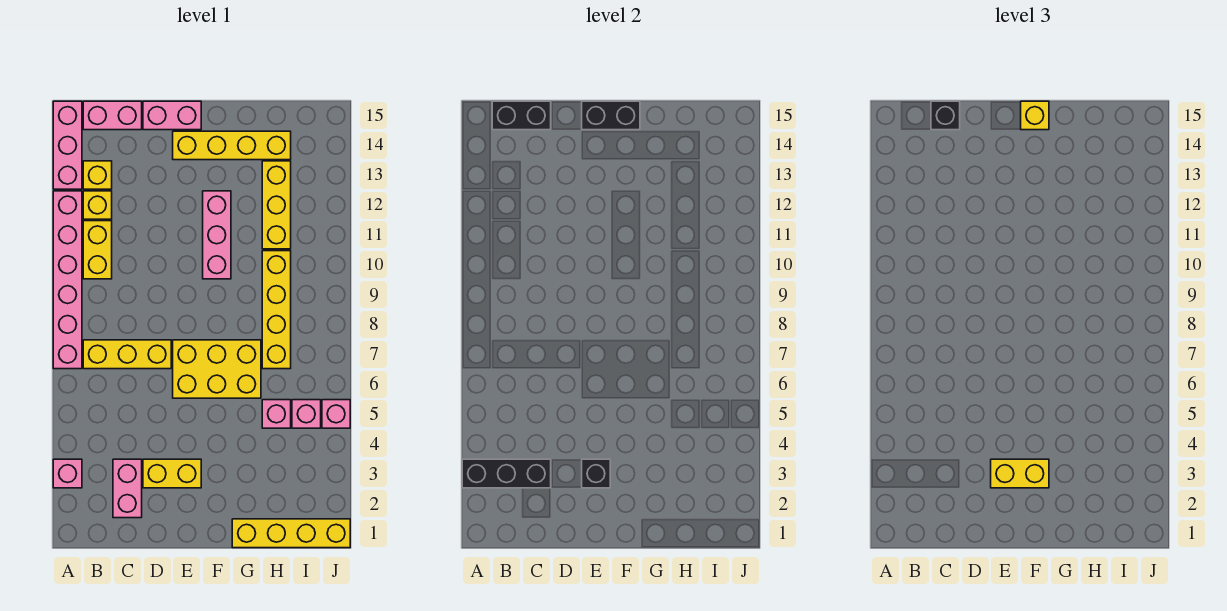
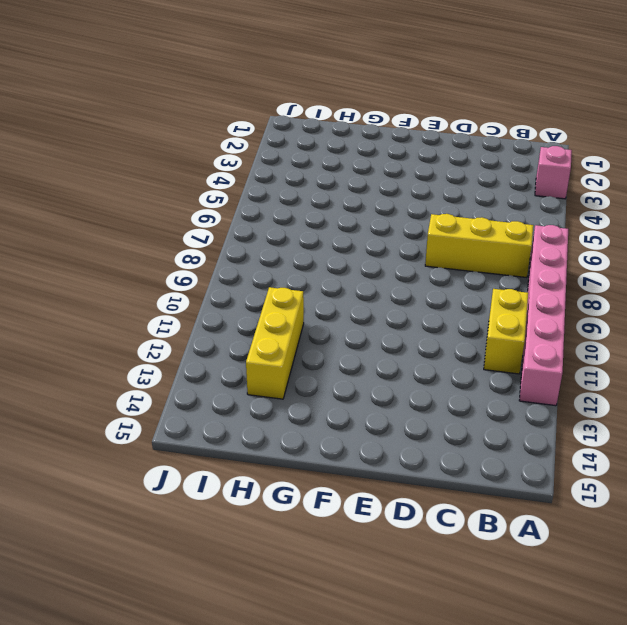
none -> pink brick A13:A15 level 1
none -> yellow brick B12 level 1
none -> yellow brick B13 level 1

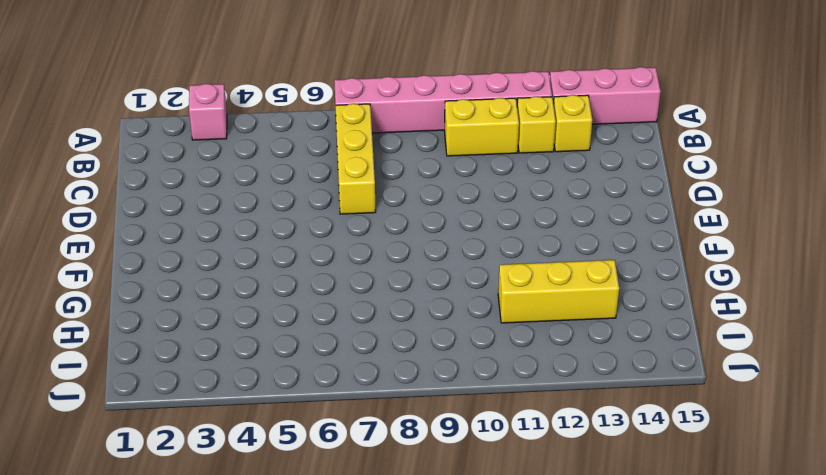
none -> pink brick B15:C15 level 1
none -> pink brick C2:C3 level 1
none -> yellow brick D3:E3 level 1

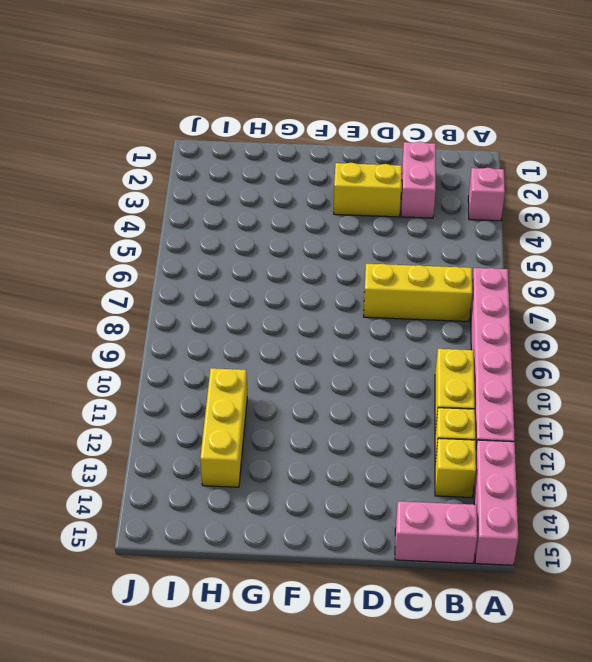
none -> pink brick D15:E15 level 1
none -> yellow brick E6:G7 level 1
none -> yellow brick E14:H14 level 1

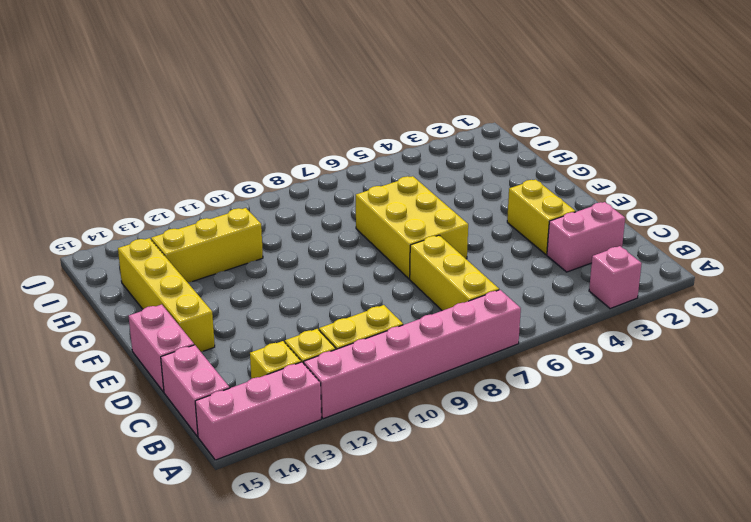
none -> pink brick F10:F12 level 1
none -> yellow brick G1:J1 level 1
none -> pink brick H5 level 1

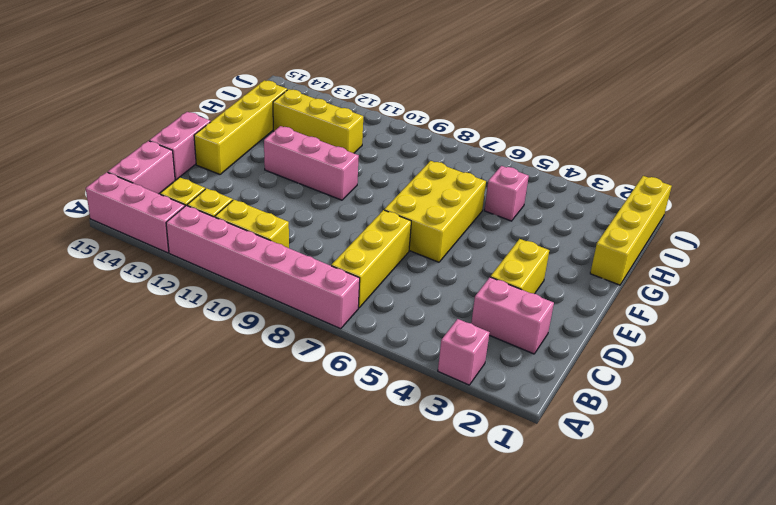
none -> yellow brick H7:H10 level 1
none -> pink brick I5 level 1
none -> pink brick J5 level 1

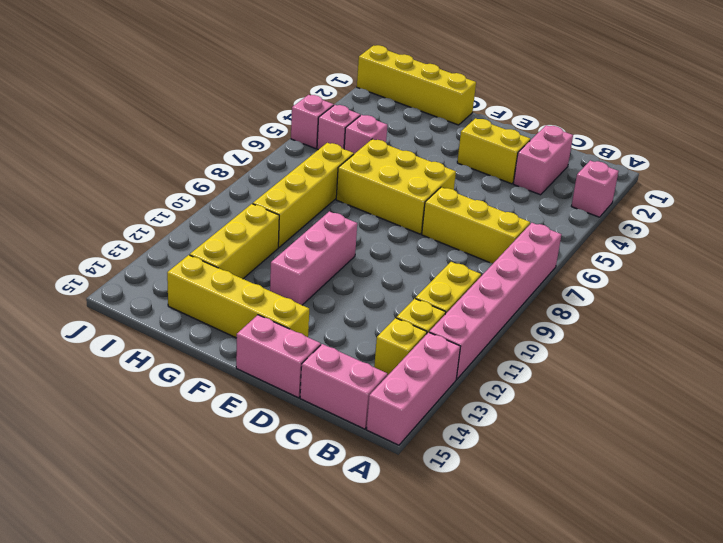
none -> black brick A3:C3 level 2
none -> black brick B15:C15 level 2
none -> black brick E3 level 2

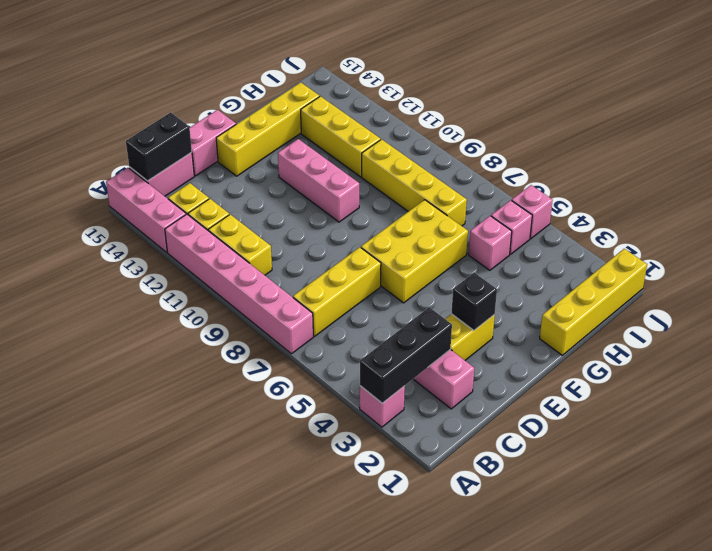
none -> black brick E15:F15 level 2
none -> black brick C15 level 3
none -> yellow brick E3:F3 level 3

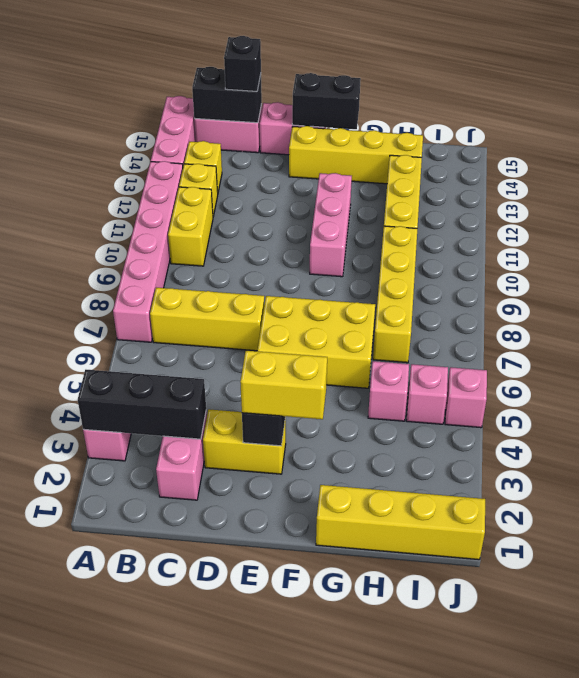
none -> yellow brick F15 level 3

